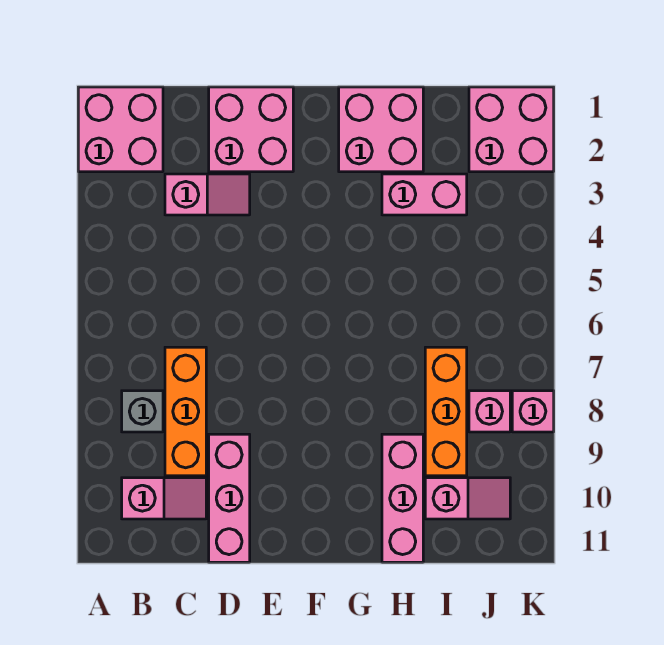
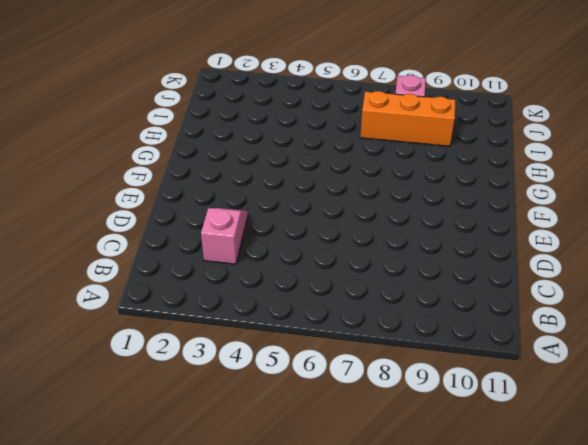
none -> pink brick A1:B2 level 1
none -> grey brick B8 level 1
none -> pink slope B10:C10 level 1 top B

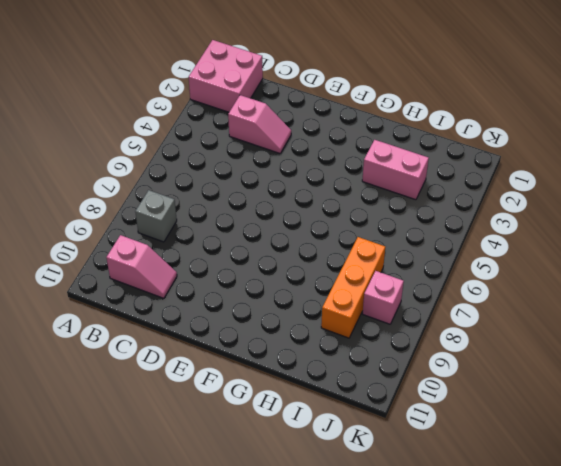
none -> orange brick C7:C9 level 1
none -> pink brick D1:E2 level 1
none -> pink brick D9:D11 level 1

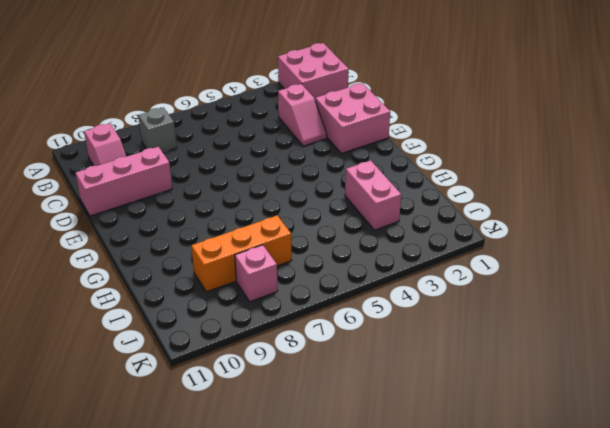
none -> orange brick C7:C9 level 1
none -> pink brick G1:H2 level 1
none -> pink brick H9:H11 level 1

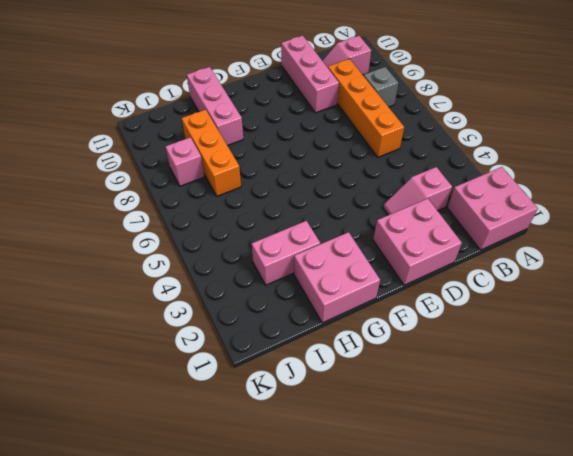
orange brick C6:C9 level 1 -> orange brick C7:C9 level 1
none -> pink slope I10:J10 level 1 top I
none -> pink brick J1:K2 level 1
none -> pink brick K8 level 1

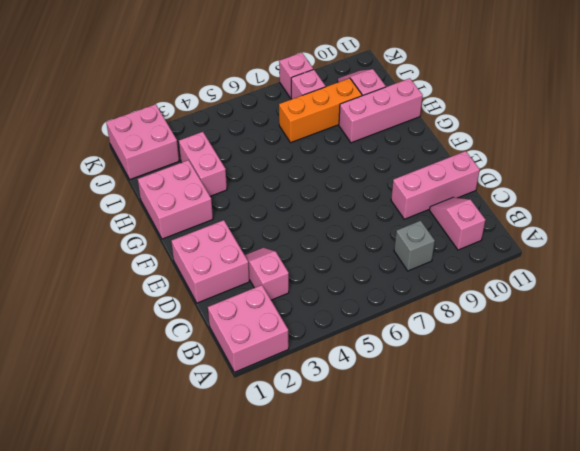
none -> orange brick C7:C9 level 1

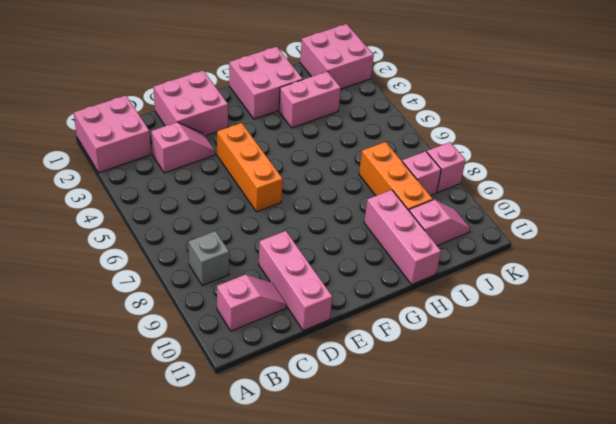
orange brick E4:E6 level 1 -> orange brick C7:C9 level 1

